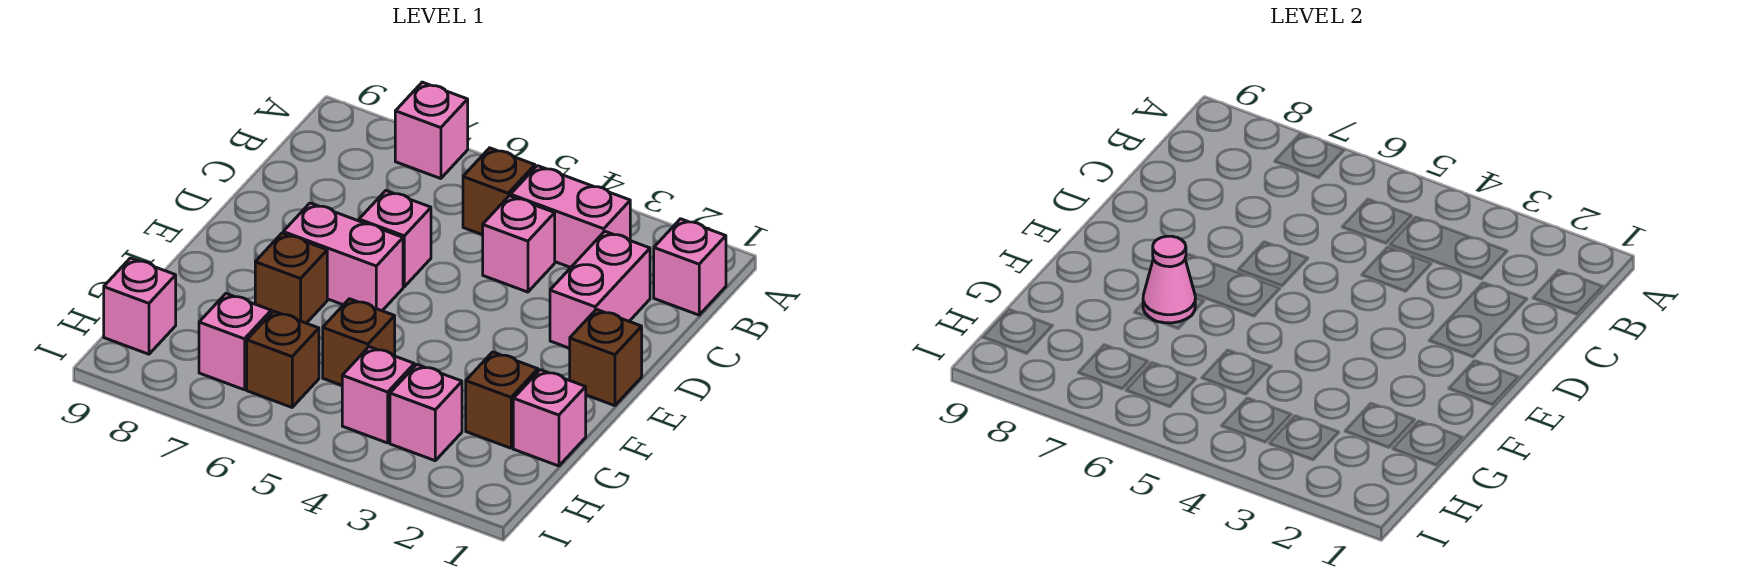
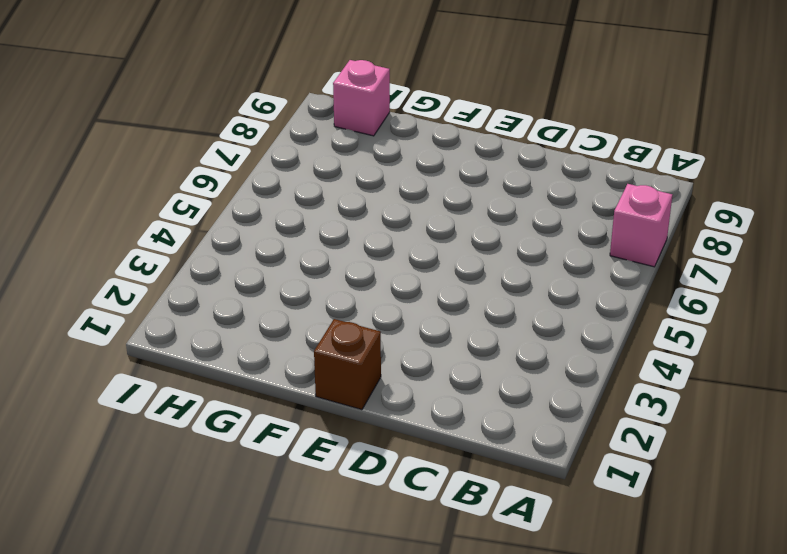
none -> pink brick B1 level 1
none -> pink brick B3:B4 level 1
none -> brown brick B5 level 1

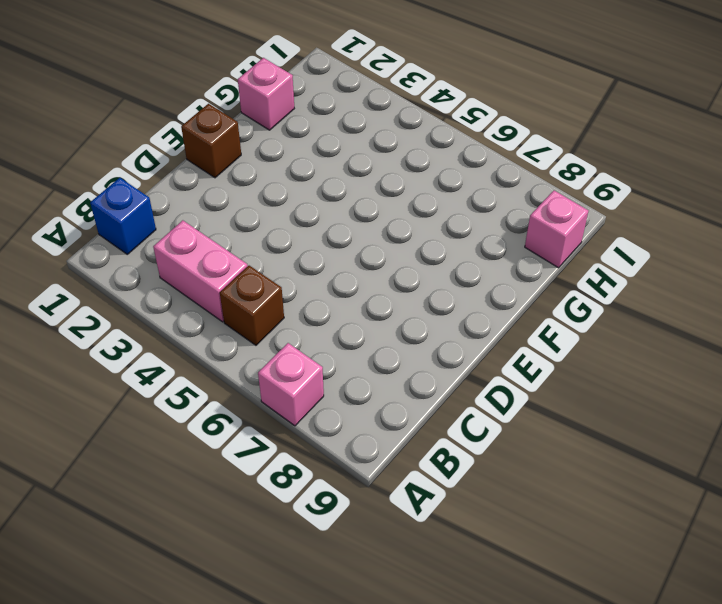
blue brick B1 level 1 -> pink brick B1 level 1
none -> pink brick C2:D2 level 1
none -> pink brick C4 level 1
none -> pink brick D6 level 1

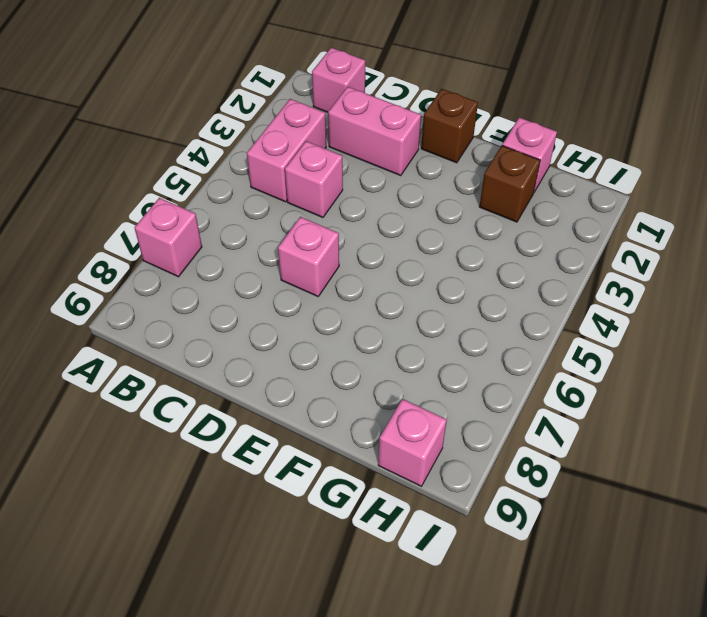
none -> brown brick B5 level 1
none -> pink brick E6:E7 level 1
none -> brown brick F7 level 1

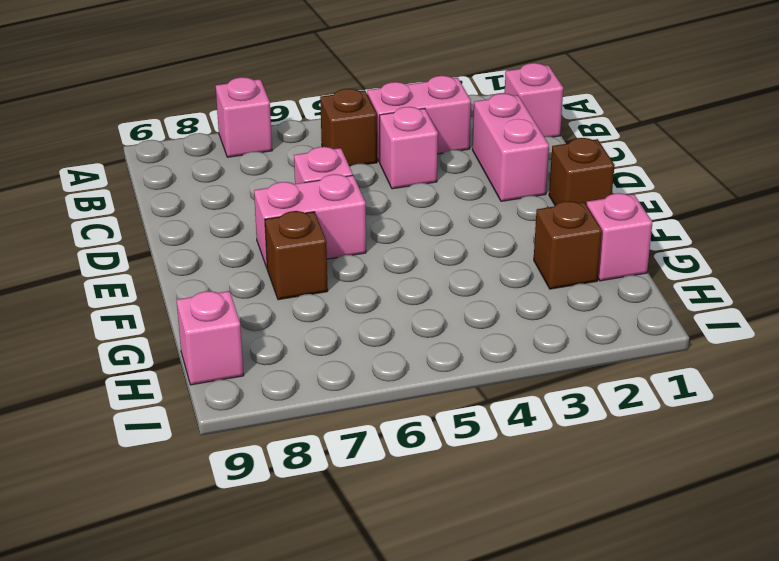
none -> brown brick G5 level 1
none -> pink brick H3 level 1
none -> pink brick H4 level 1

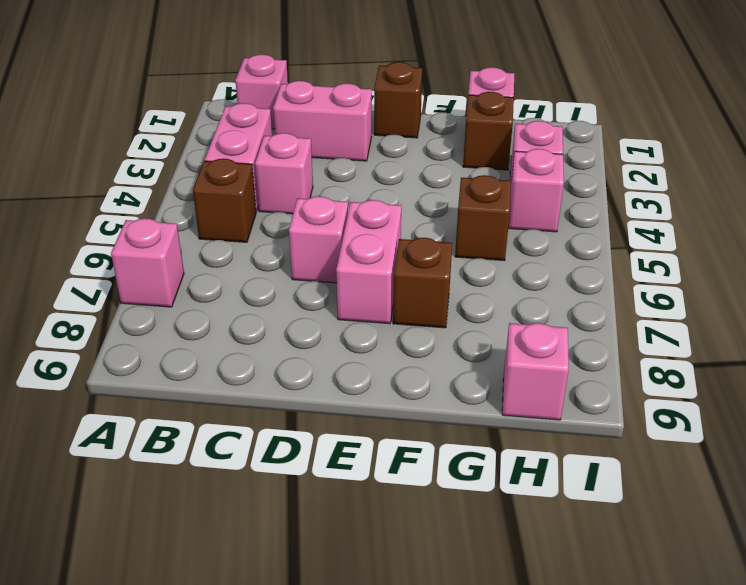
none -> brown brick H6 level 1
none -> pink brick H7 level 1
none -> pink cone F7 level 2

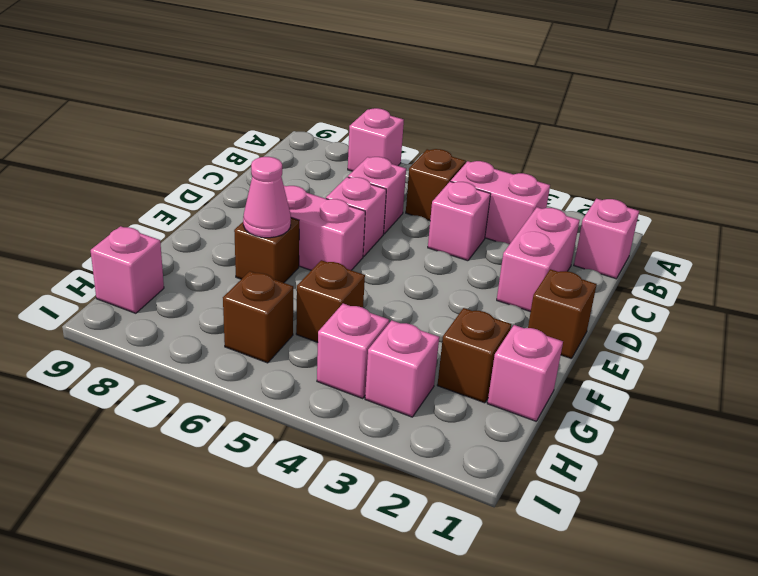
pink brick C6 level 1 -> pink brick H7 level 1

